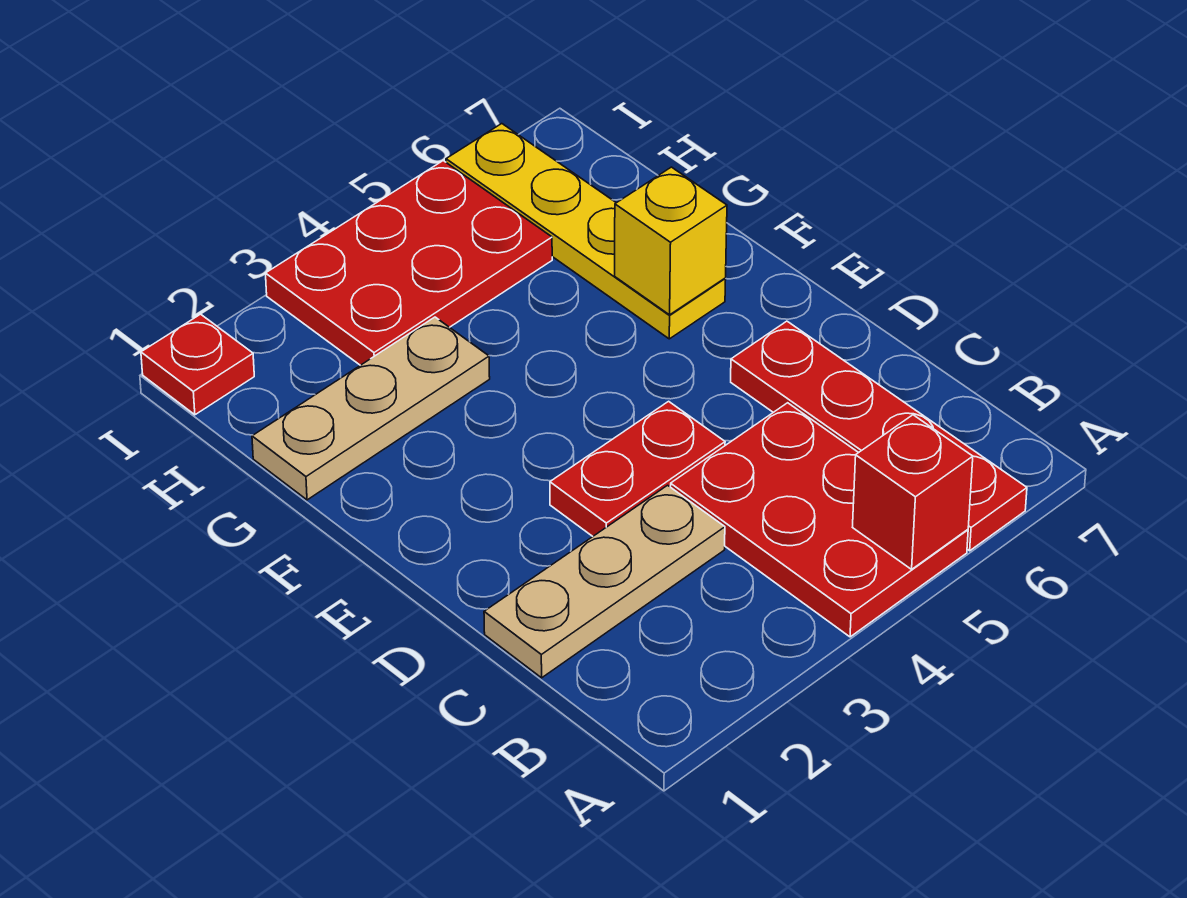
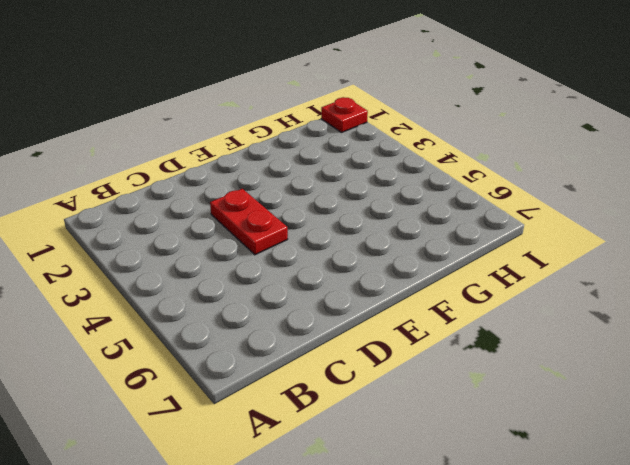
none -> red plate A4:C5 level 1
none -> red plate A6:D6 level 1

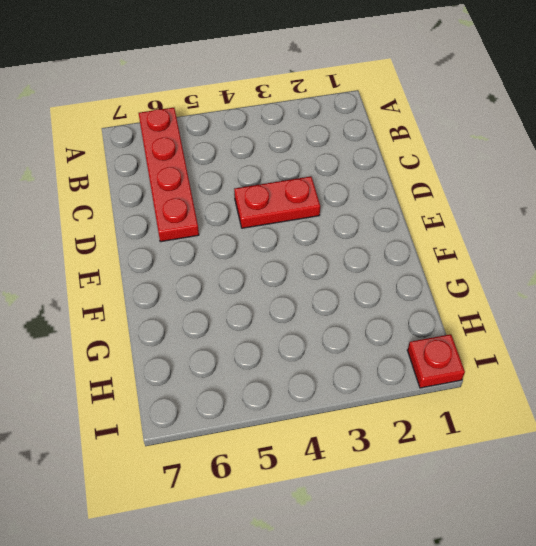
none -> red plate A4:C5 level 1
none -> tan plate C1:C3 level 1

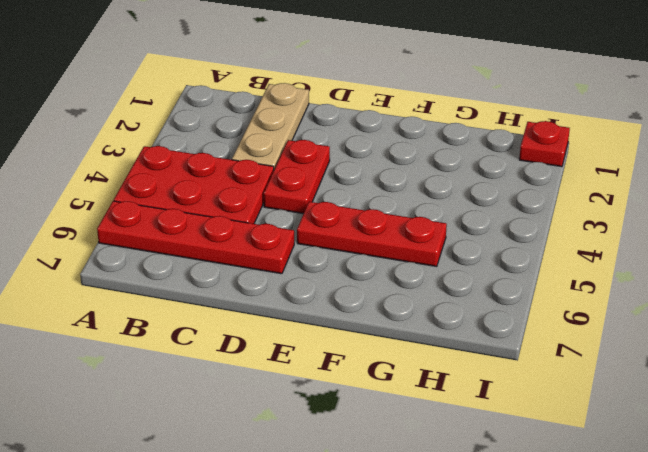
red plate E5:G5 level 1 -> none
none -> yellow plate F6:I6 level 1
none -> tan plate G1:G3 level 1

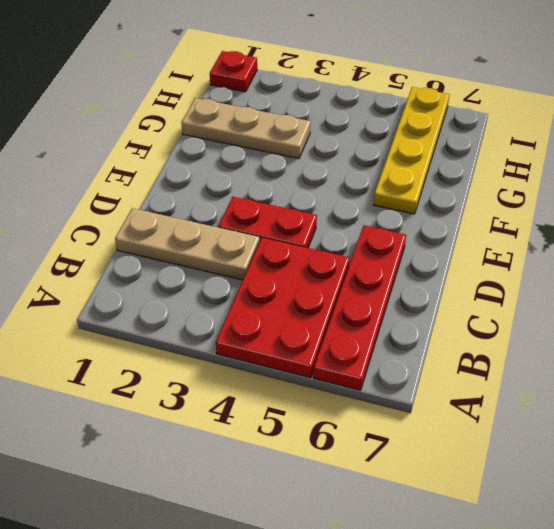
none -> red plate H3:I5 level 1
none -> red brick A5 level 2

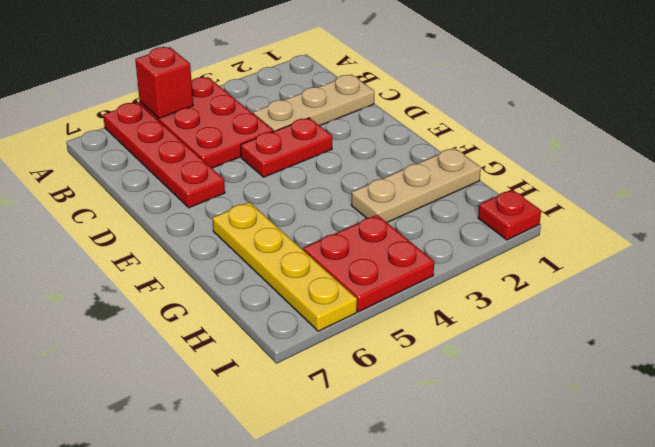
red plate H4:I5 level 1 -> red plate H3:I5 level 1
none -> yellow brick F6 level 2

